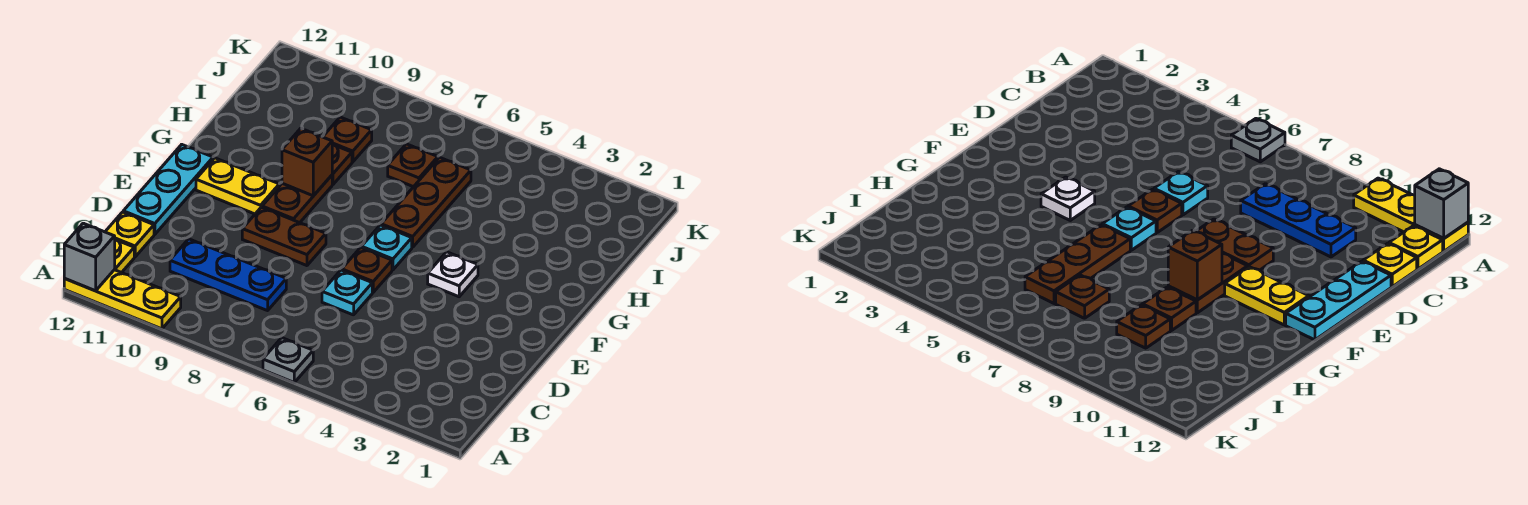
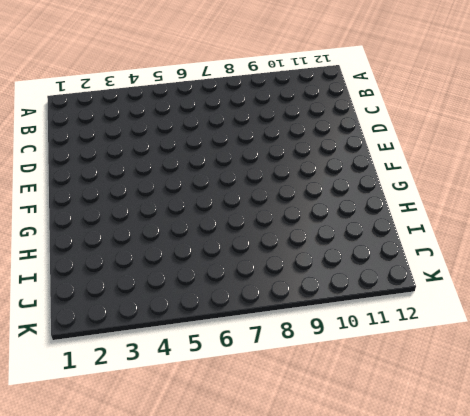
none -> grey plate A6 level 1
none -> yellow plate A10:A12 level 1
none -> yellow plate B12 level 1

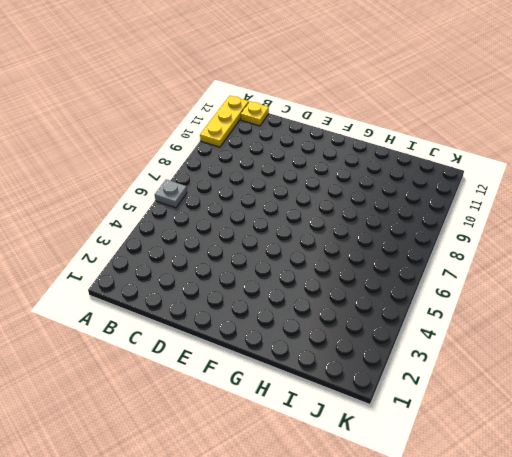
none -> blue plate C8:C10 level 1
none -> yellow plate C12 level 1
none -> cyan plate D6 level 1

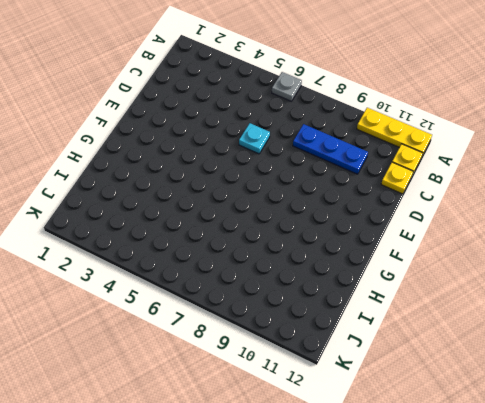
none -> cyan plate D12:F12 level 1
none -> brown plate E6 level 1
none -> brown plate E8:E9 level 1

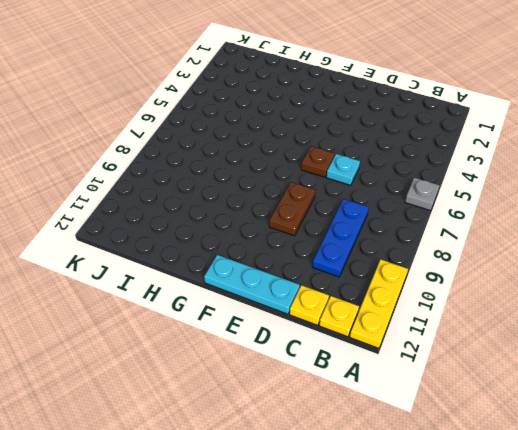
none -> white plate F4 level 1
none -> cyan plate F6 level 1
none -> brown plate F9:G9 level 1

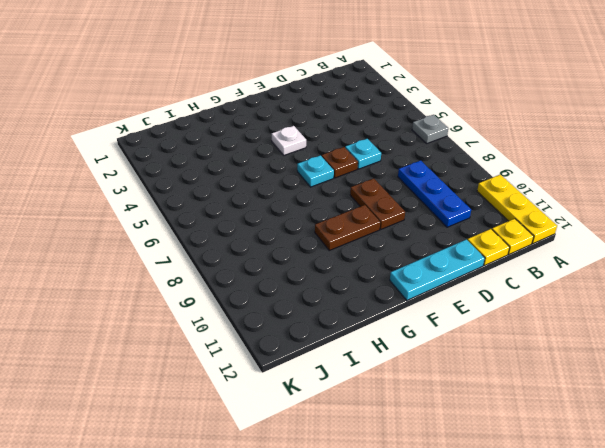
none -> yellow plate F10:F11 level 1
none -> brown plate G6:I6 level 1
none -> brown plate H9 level 1

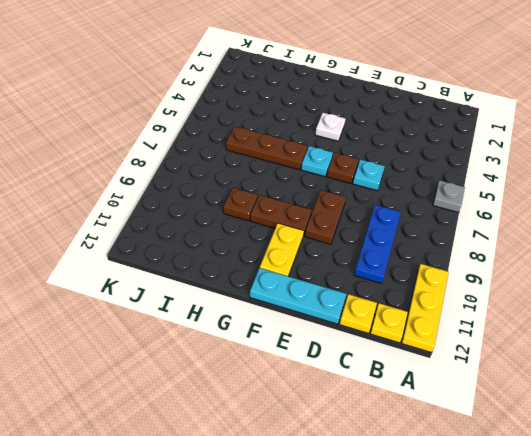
none -> brown plate I7 level 1
none -> brown plate I9 level 1
none -> grey brick A12 level 2

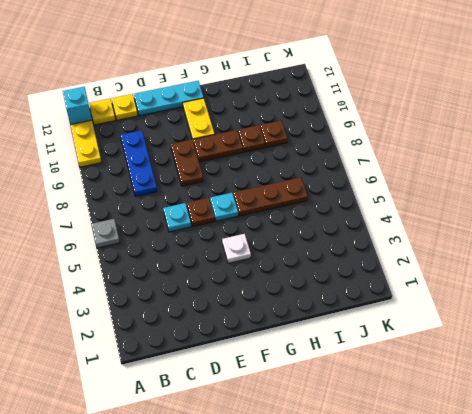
cyan brick A12 level 2 -> grey brick A12 level 2
none -> brown plate I7 level 1
none -> brown brick G9 level 2

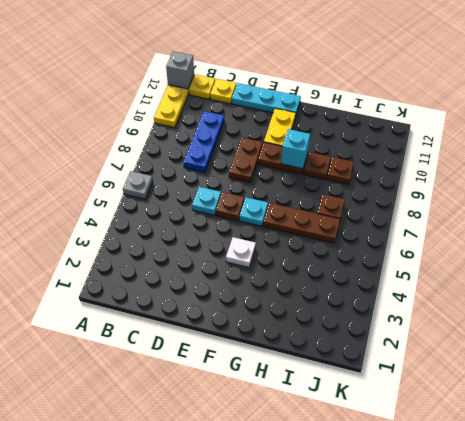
cyan brick G9 level 2 -> brown brick G9 level 2

